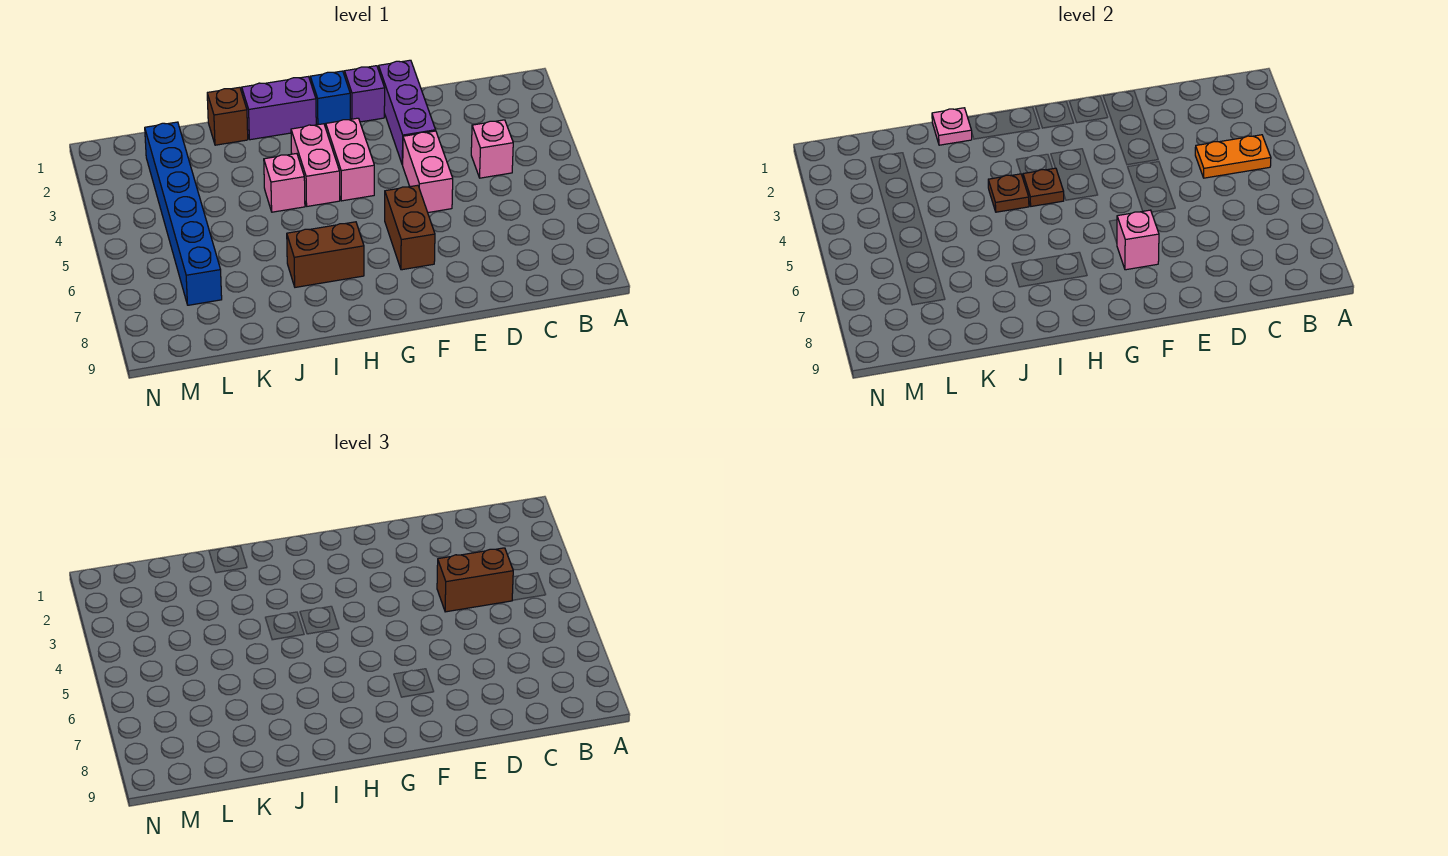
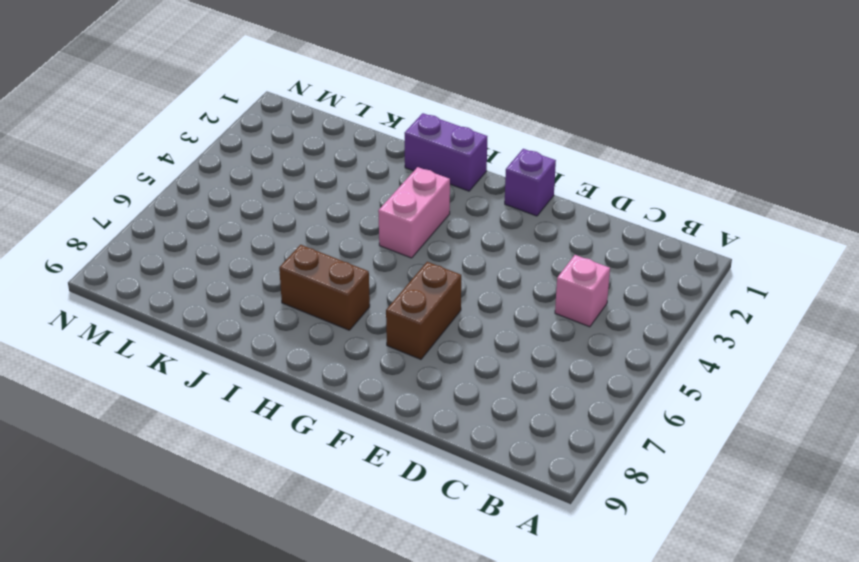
none -> purple brick E1:E3 level 1
none -> pink brick E4:E5 level 1
none -> blue brick G1 level 1

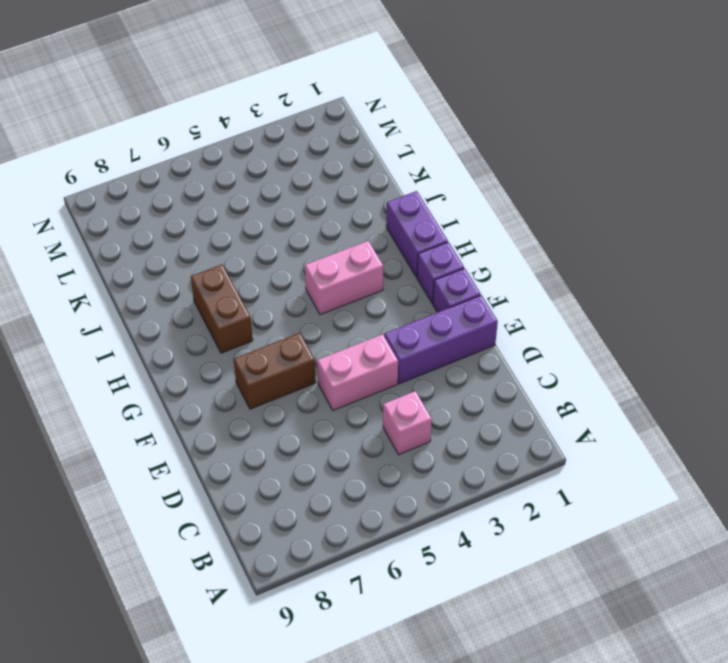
purple brick G1 level 1 -> blue brick G1 level 1
none -> pink brick G3:G4 level 1
none -> pink brick I4 level 1
none -> brown brick J1 level 1

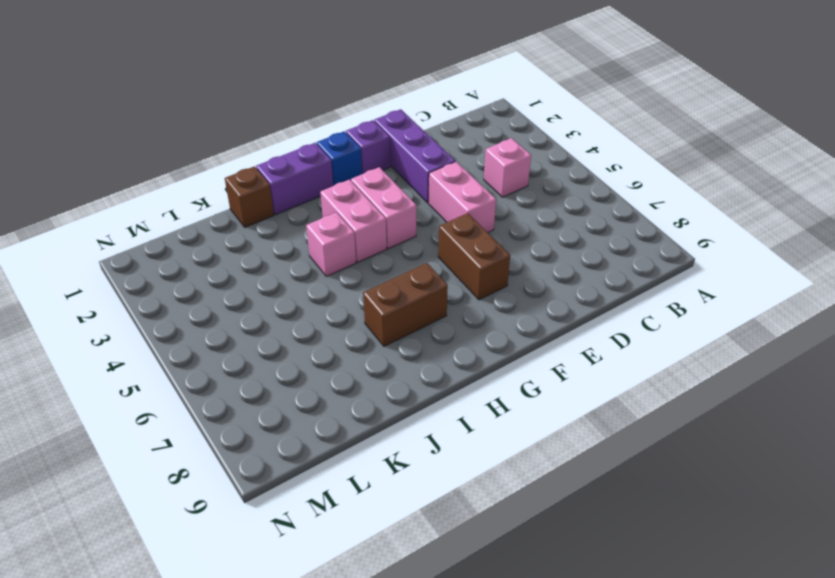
none -> blue brick L2:L7 level 1
none -> orange plate B4:C4 level 2
none -> pink brick F7 level 2

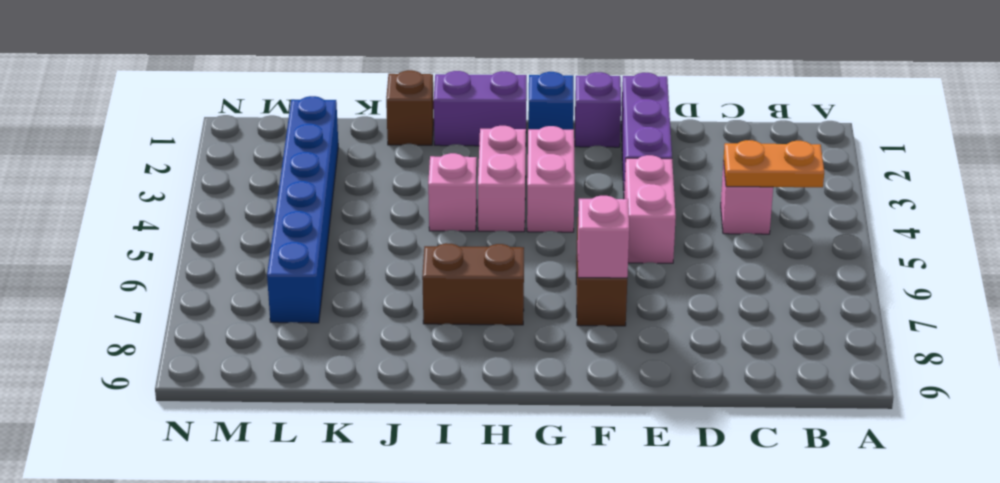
none -> brown plate H4 level 2
none -> brown plate I4 level 2
none -> pink plate J1 level 2

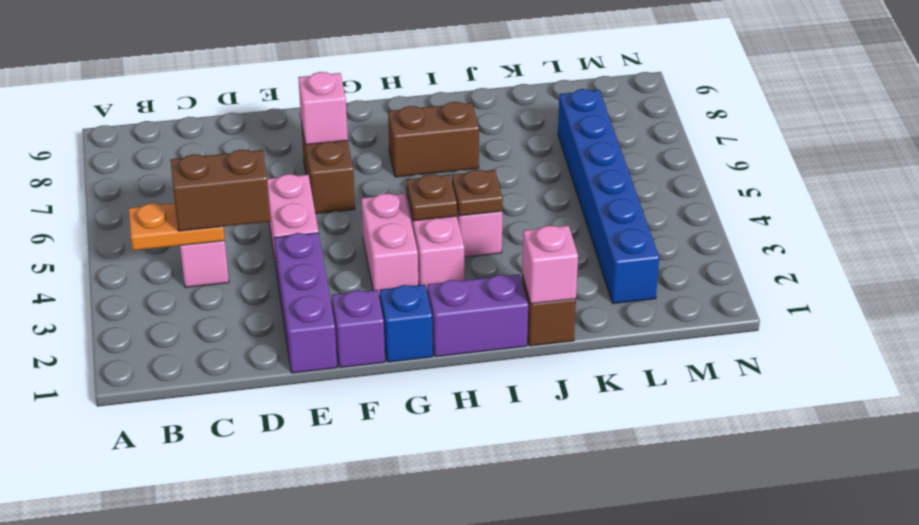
pink brick J1 level 2 -> pink plate J1 level 2

